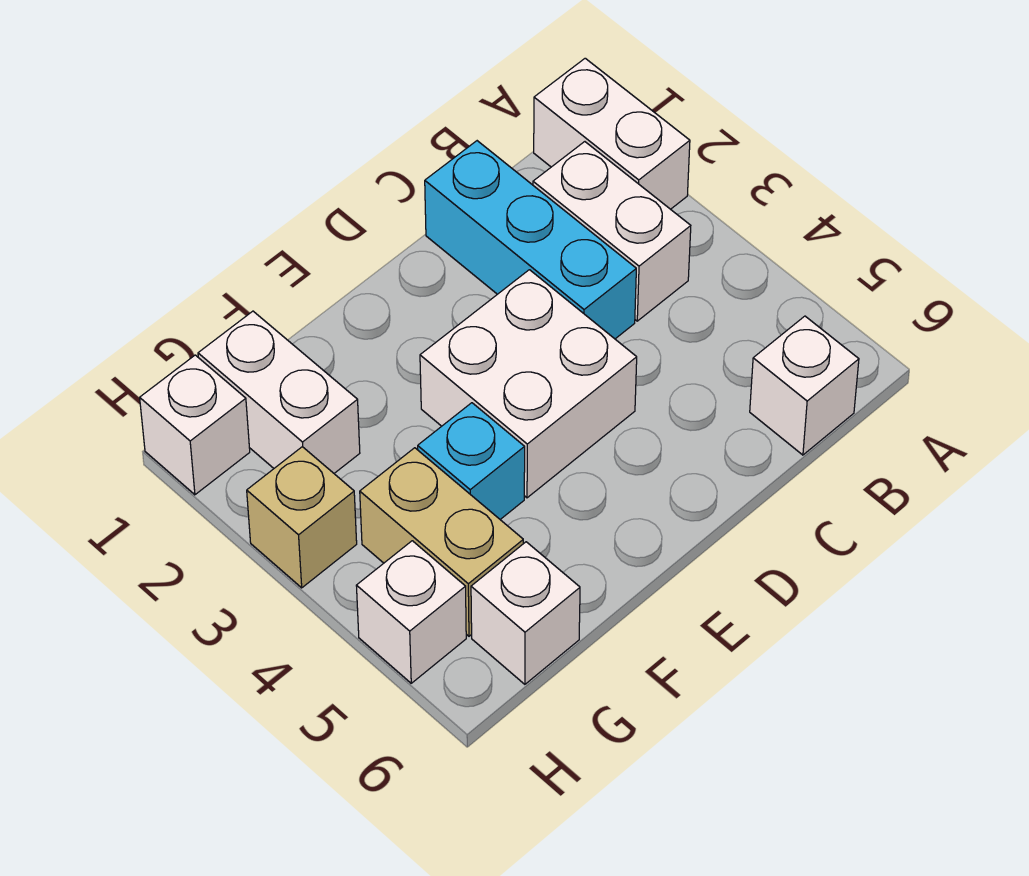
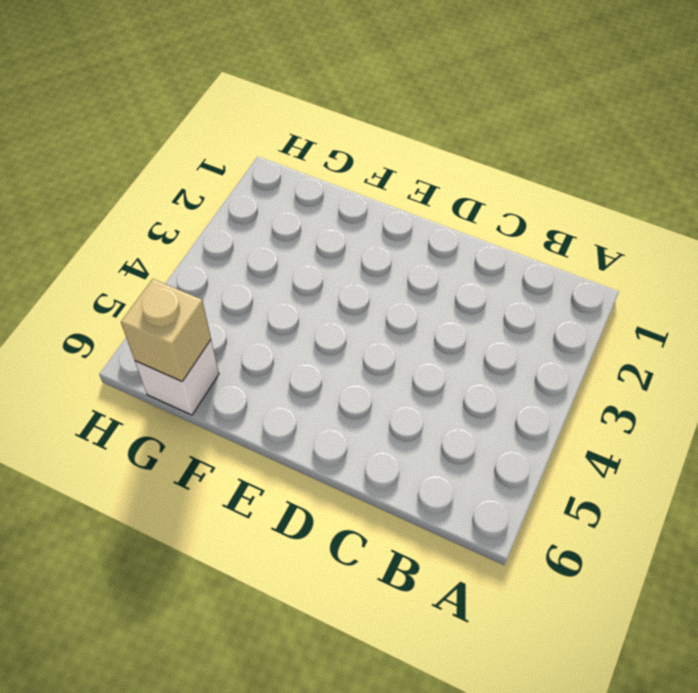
tan brick G6 level 2 -> tan brick H3 level 1
none -> white brick A1:A2 level 1
none -> white brick B2:B3 level 1
none -> white brick B6 level 1

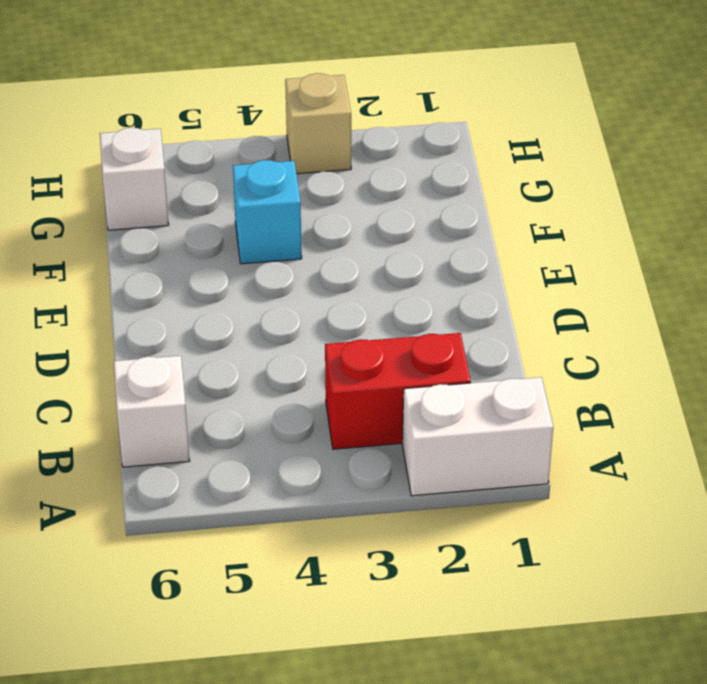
red brick B2:B3 level 1 -> white brick B2:B3 level 1
none -> cyan brick C1:C3 level 1
none -> white brick D3:E4 level 1
none -> white brick G1:G2 level 1

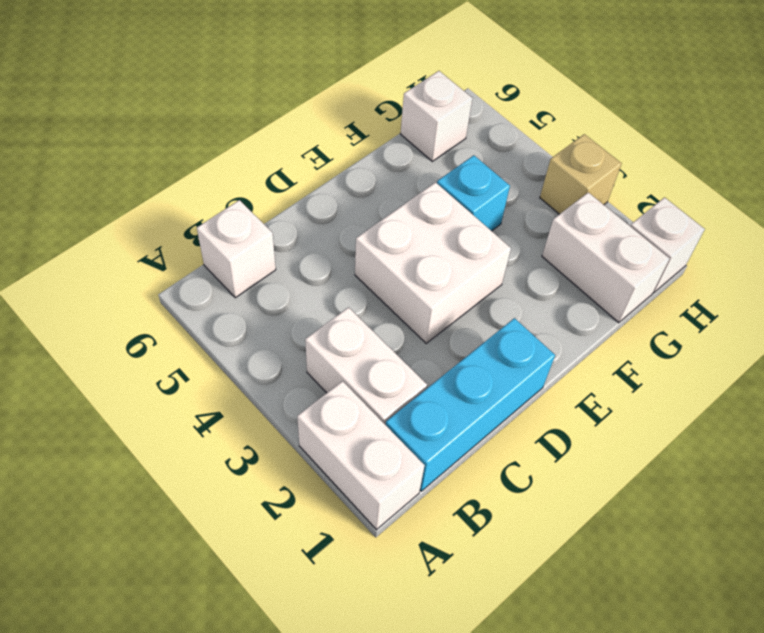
cyan brick B1:D1 level 1 -> cyan brick C1:C3 level 1
none -> tan brick G4:G5 level 1
none -> white brick H5 level 1

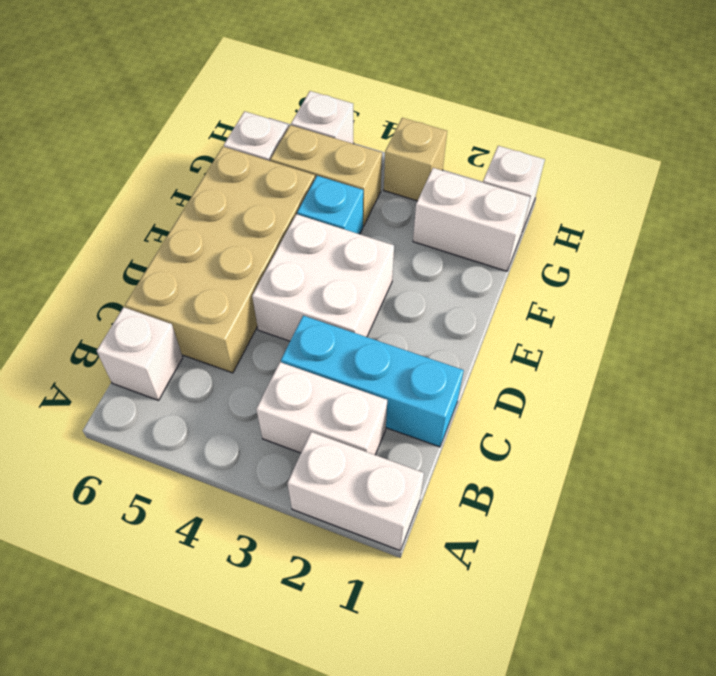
tan brick C5:F6 level 1 -> none

